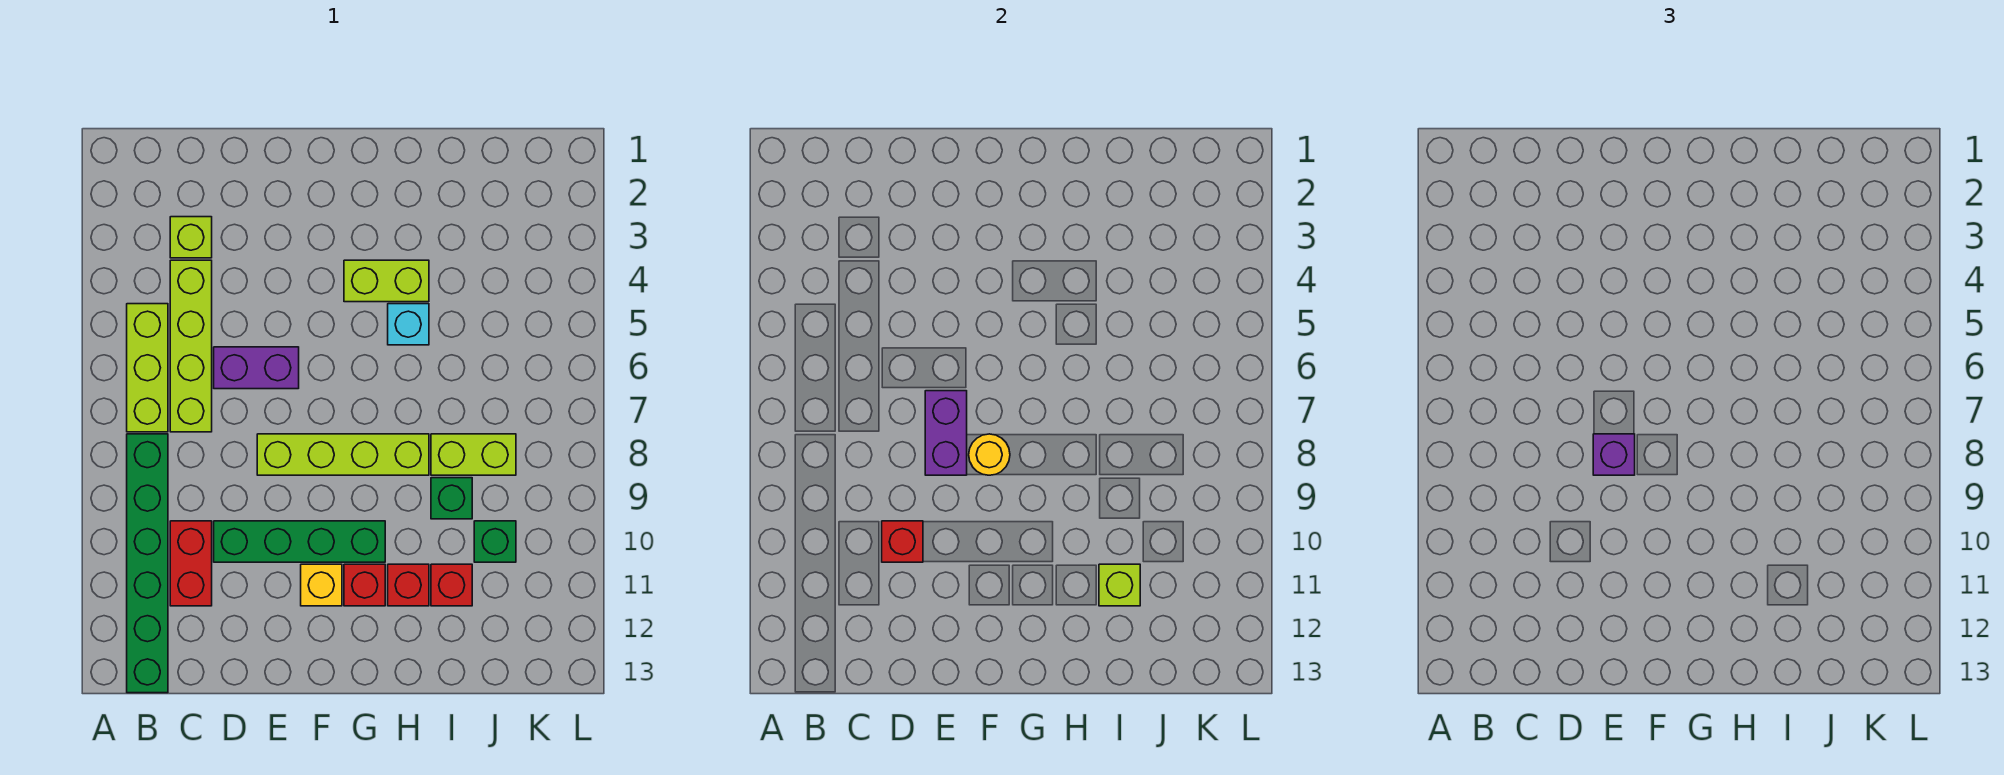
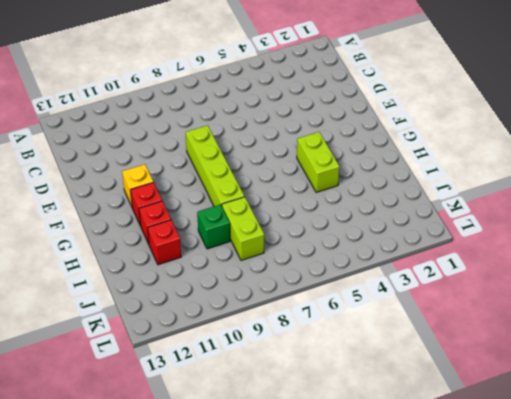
none -> lime brick B5:B7 level 1
none -> green brick B8:B13 level 1
none -> lime brick C3 level 1

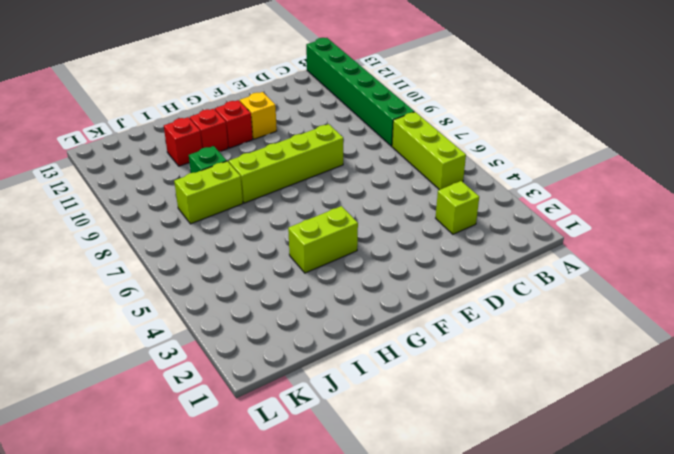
none -> lime brick C4:C7 level 1
none -> red brick C10:C11 level 1
none -> purple brick D6:E6 level 1

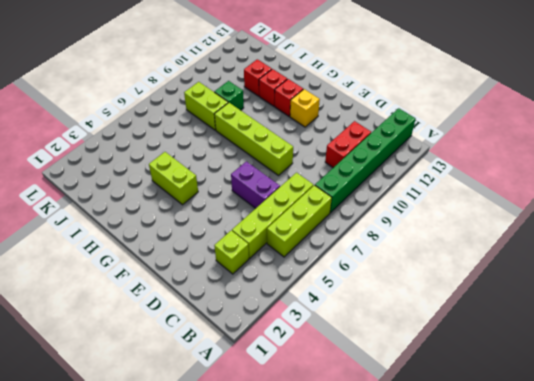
none -> green brick D10:G10 level 1
none -> cyan brick H5 level 1
none -> green brick J10 level 1

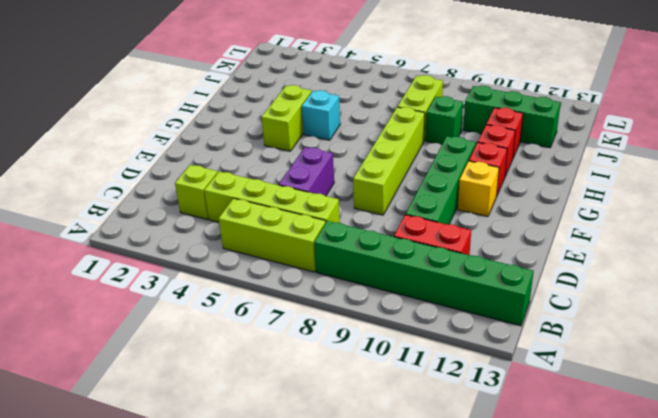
green brick J10:J12 level 1 -> green brick J10 level 1
none -> red brick D10 level 2
none -> purple brick E7:E8 level 2
none -> yellow round brick F8 level 2

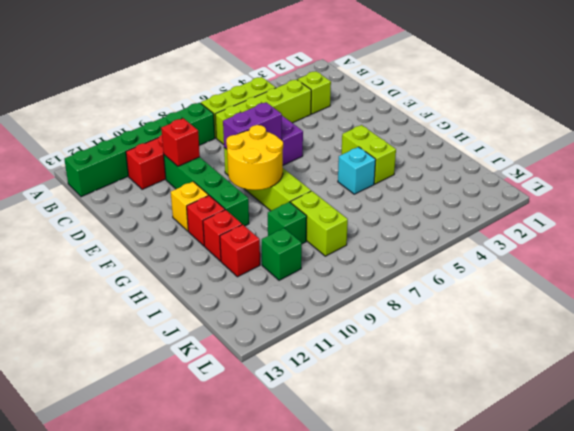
yellow round brick F8:G9 level 2 -> yellow round brick F8 level 2
none -> lime brick I11 level 2
none -> purple brick E8 level 3

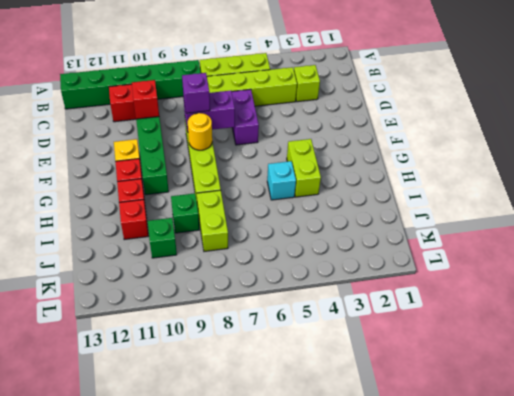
none -> lime brick I11 level 2

